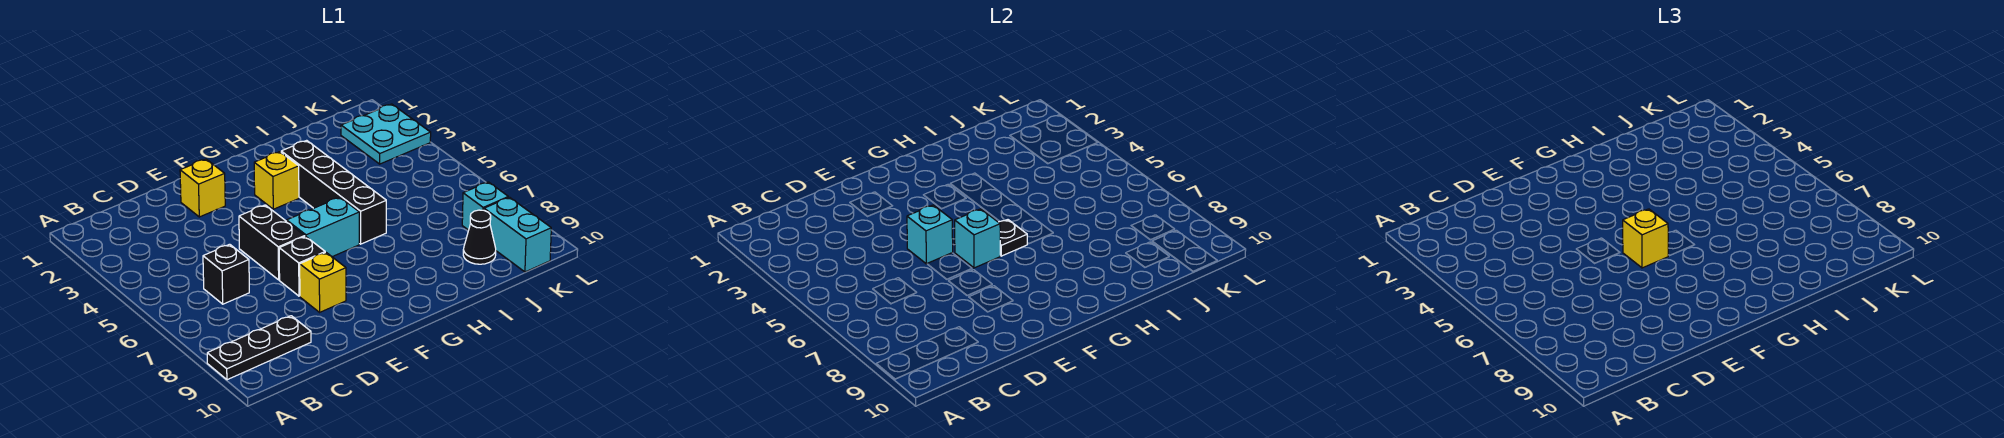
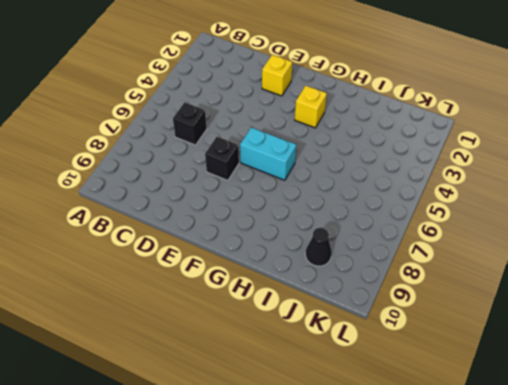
none -> black plate A9:C9 level 1
none -> black brick E5:E6 level 1
none -> yellow brick E8 level 1

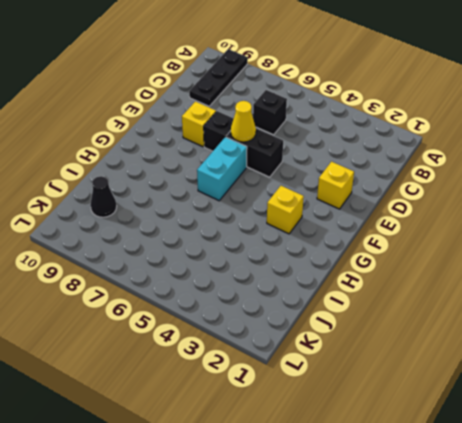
yellow cone E6 level 2 -> none
none -> black brick H3:H6 level 1
none -> cyan plate K2:L3 level 1
none -> cyan brick K8 level 1

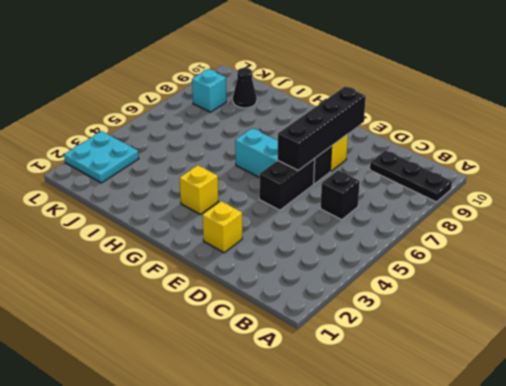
black brick E6:E9 level 2 -> black brick H3:H6 level 1
none -> cyan brick K9:K10 level 1
none -> cyan brick E5 level 2
none -> cyan brick F6 level 2

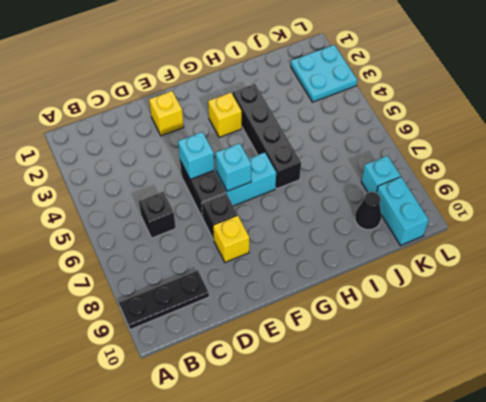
none -> black plate G6 level 2
none -> yellow brick F6 level 3

